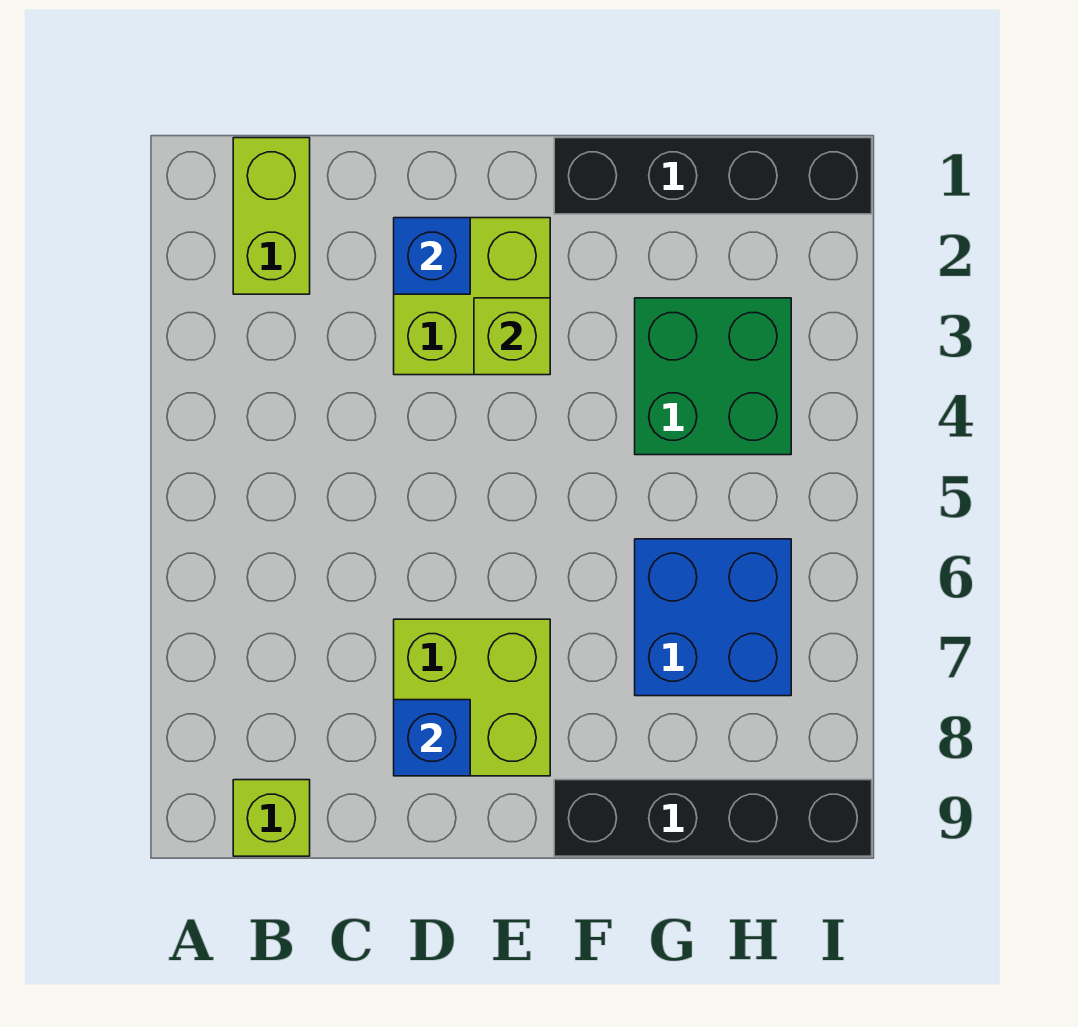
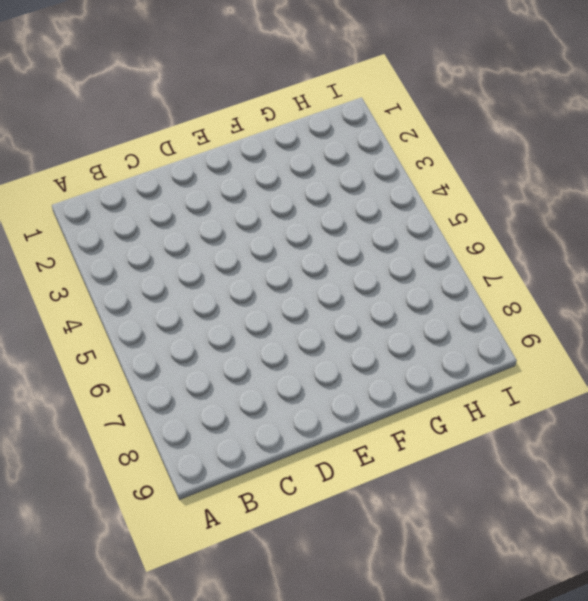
none -> lime brick B1:B2 level 1
none -> lime brick B9 level 1

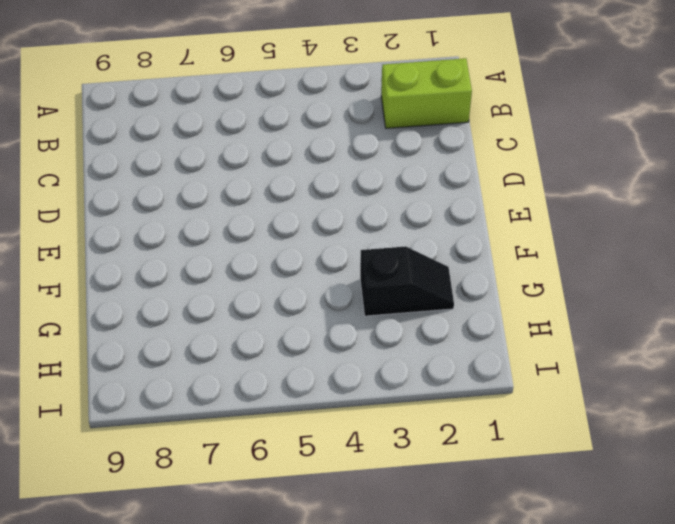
black slope G2:G3 level 1 top 3 -> green brick G3:H4 level 1
none -> lime brick B9 level 1
none -> lime brick D2:E3 level 1

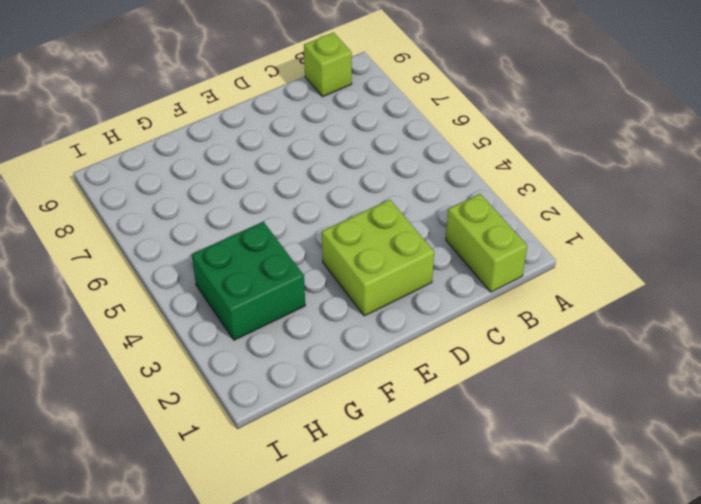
none -> lime brick D7:E8 level 1
none -> black brick F1:I1 level 1

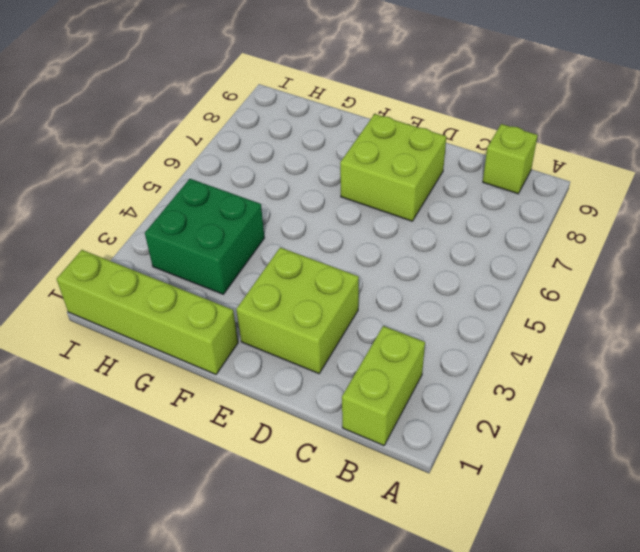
lime brick F1:I1 level 1 -> black brick F1:I1 level 1
none -> black brick F9:I9 level 1
none -> blue brick G6:H7 level 1

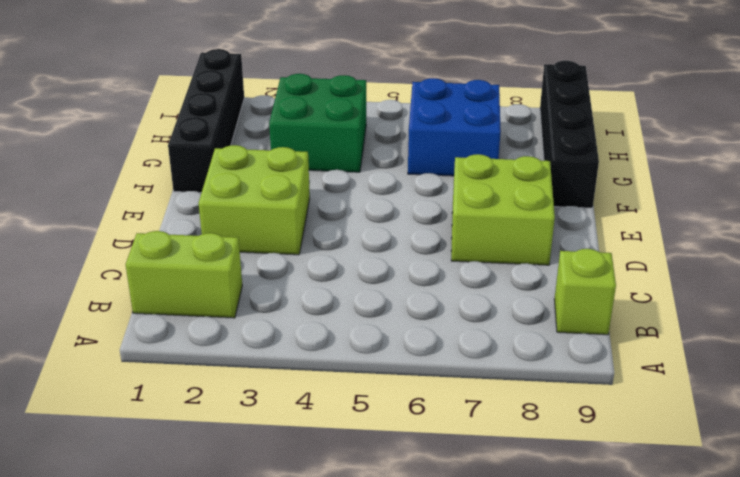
none -> blue brick D2 level 2
none -> blue brick D8 level 2

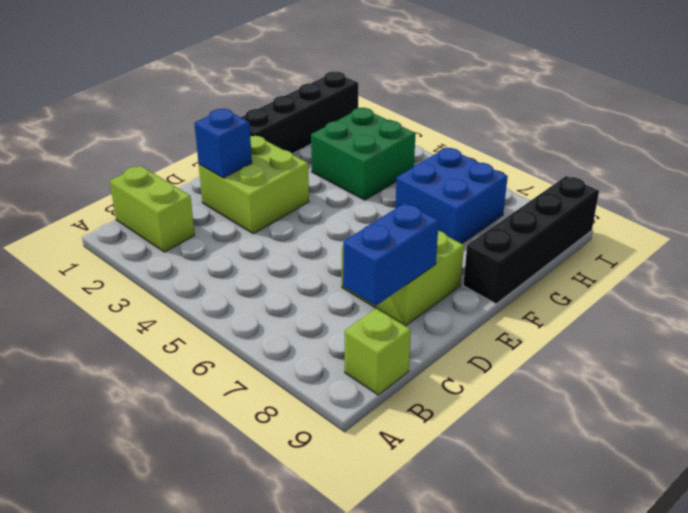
blue brick C8:D8 level 2 -> blue brick D8 level 2
none -> lime brick E3 level 2

